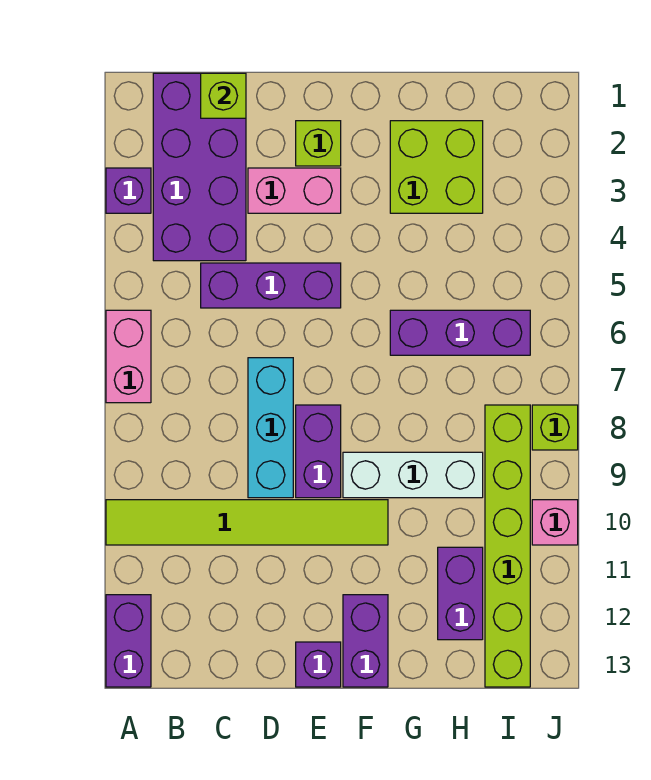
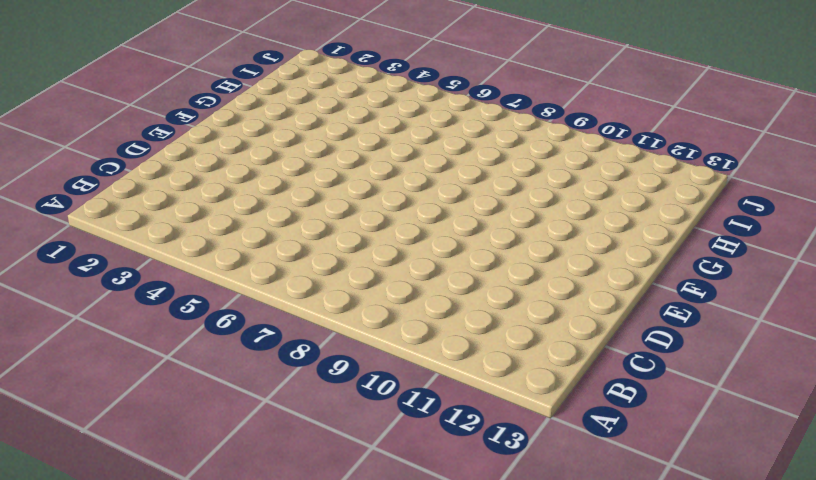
none -> purple brick A3 level 1
none -> pink brick A6:A7 level 1
none -> lime tile A10:F10 level 1

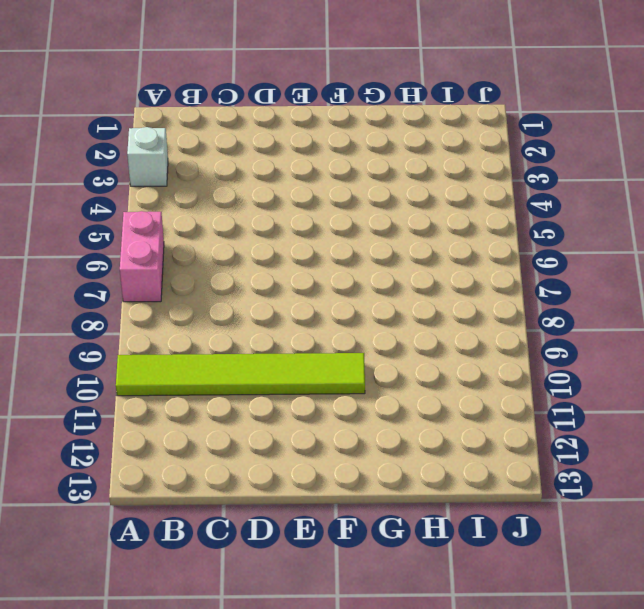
white brick A3 level 1 -> purple brick A3 level 1
none -> purple brick A12:A13 level 1
none -> purple brick B1:C4 level 1
none -> purple brick C5:E5 level 1

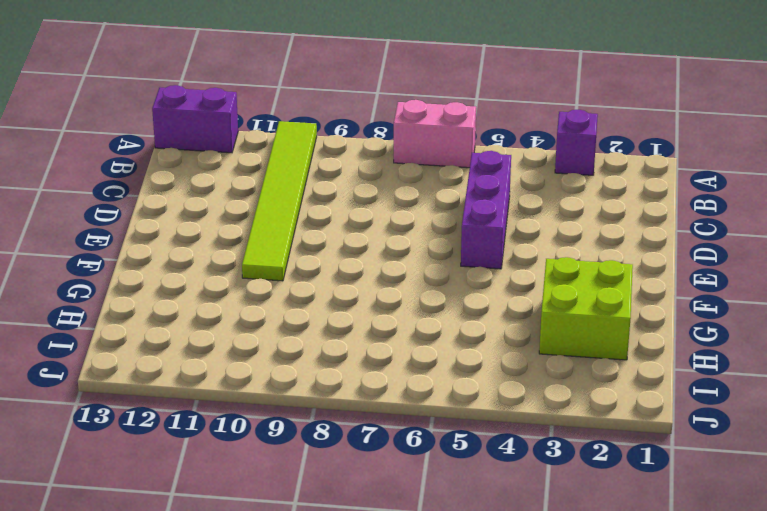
none -> purple brick B1:C4 level 1
none -> pink brick D3:E3 level 1
none -> cyan brick D7:D9 level 1

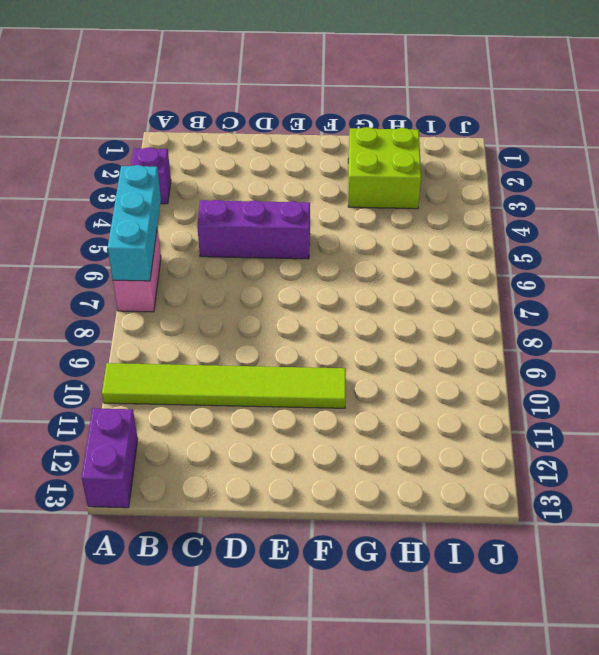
cyan brick A5:A7 level 2 -> cyan brick D7:D9 level 1
none -> purple brick B1:C4 level 1
none -> pink brick D3:E3 level 1
none -> lime brick E2 level 1

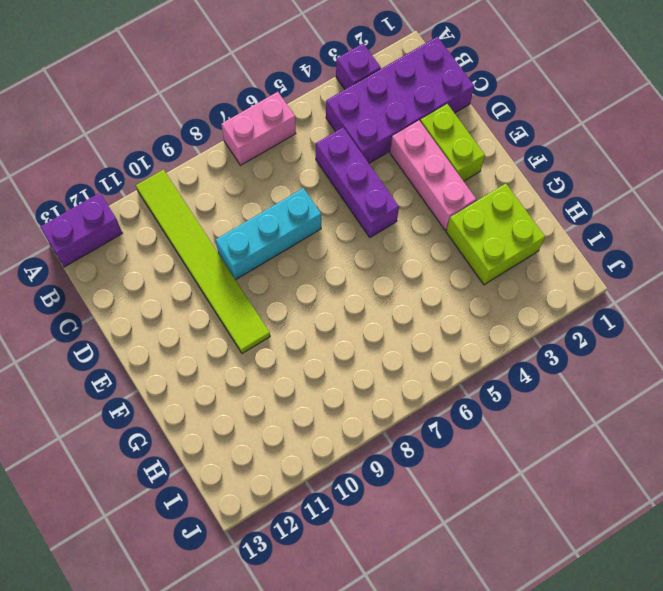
lime brick D2:E2 level 1 -> lime brick E2 level 1
pink brick D3:F3 level 1 -> pink brick D3:E3 level 1
none -> purple brick E8:E9 level 1
none -> purple brick E13 level 1
none -> white brick F9:H9 level 1

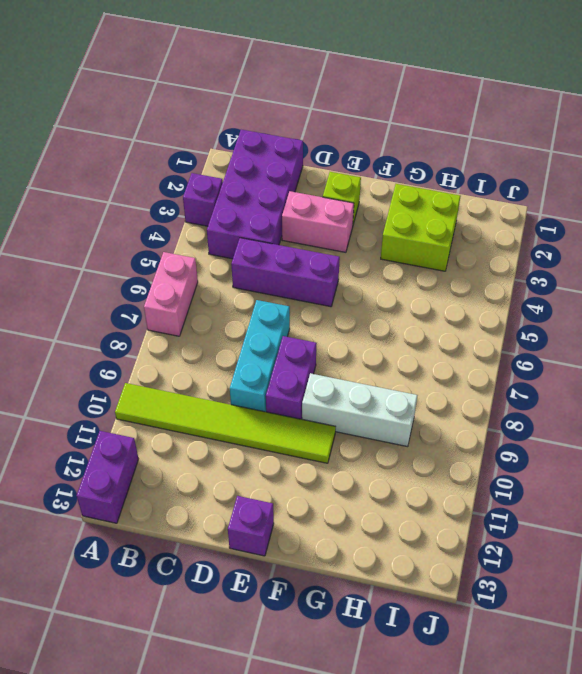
none -> purple brick F12:F13 level 1
none -> purple brick G6:I6 level 1
none -> purple brick H11:H12 level 1

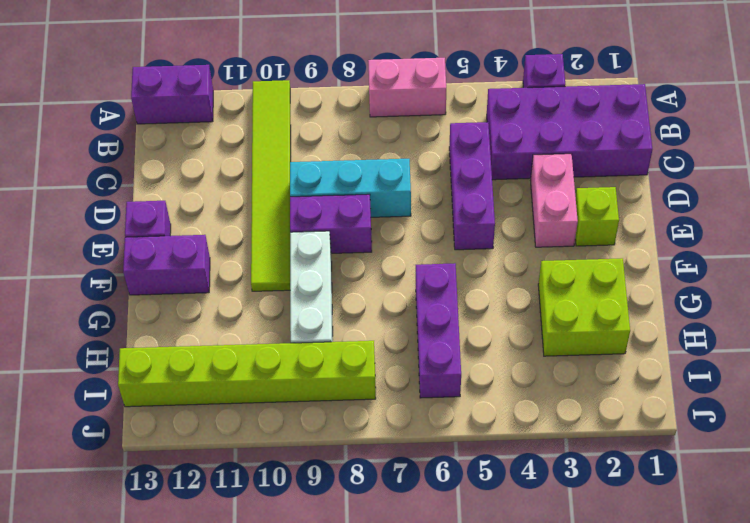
none -> purple brick H11:H12 level 1
none -> lime brick J8 level 1
none -> pink brick J10 level 1

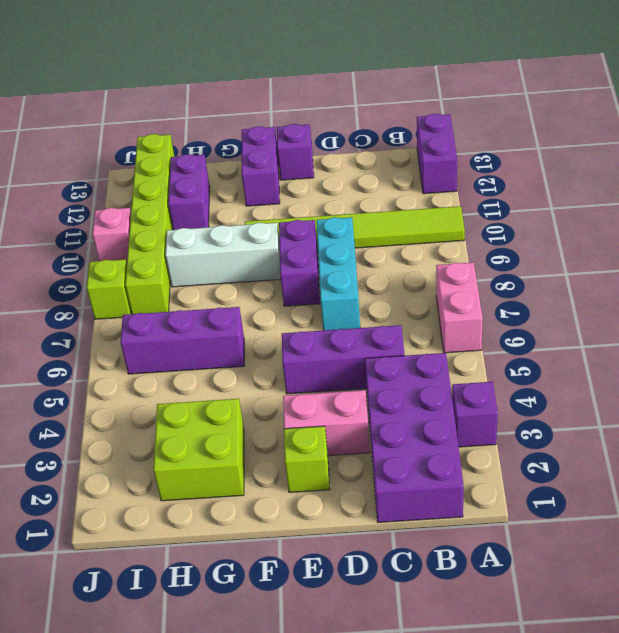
none -> lime brick C1 level 2

